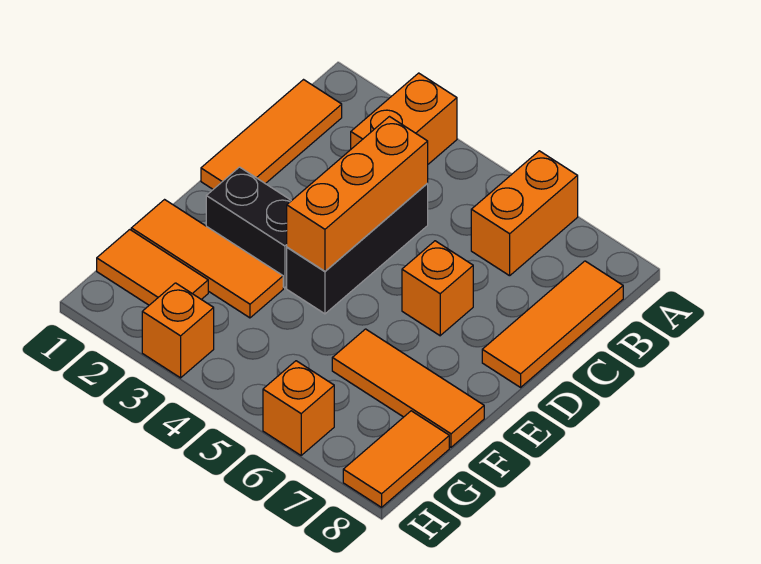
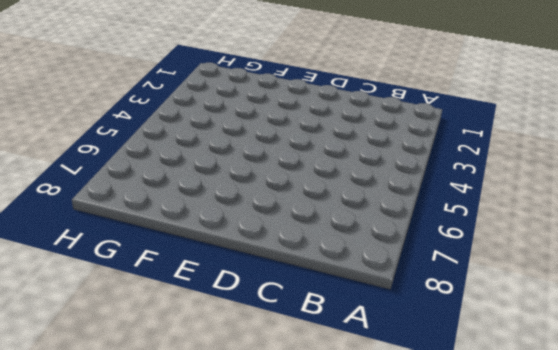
none -> orange brick A3:B3 level 1
none -> orange brick A6:B6 level 1
none -> orange tile B1:D1 level 1

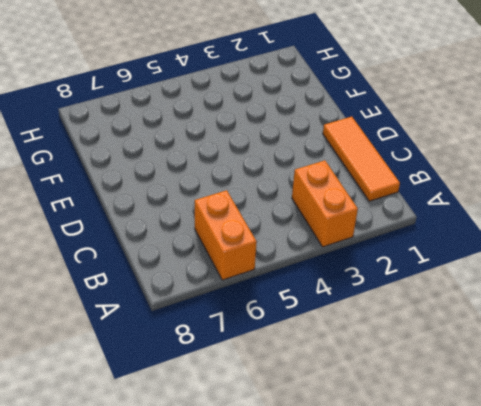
none -> orange tile B8:D8 level 1
none -> black brick C4:E4 level 1
none -> orange brick D6 level 1

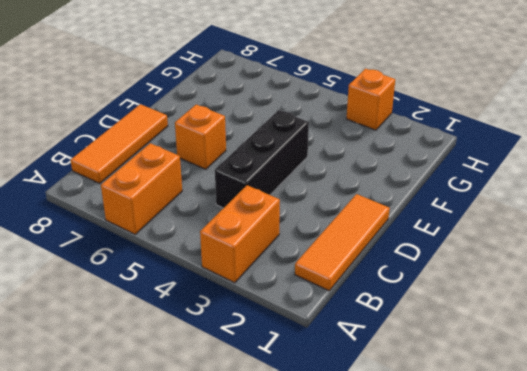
none -> black brick E2:E3 level 1
none -> orange tile F1:F3 level 1
none -> orange tile F6:F8 level 1

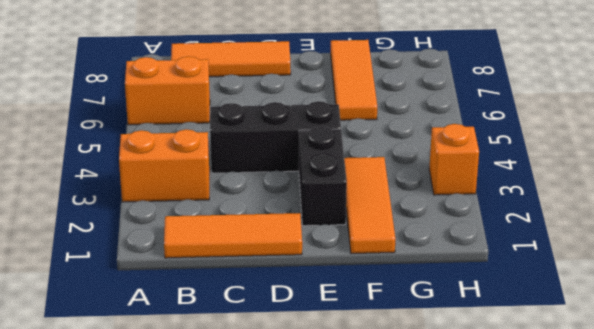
none -> orange brick D6 level 1
none -> orange tile G1:G2 level 1
none -> orange tile G8:H8 level 1

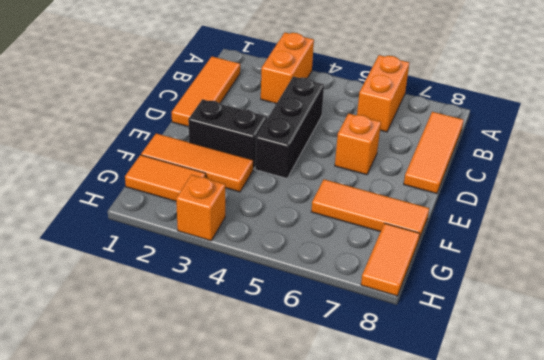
none -> orange brick H6 level 1
none -> orange brick C4:E4 level 2

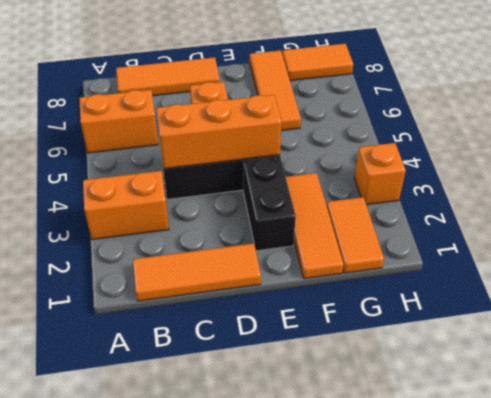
none -> orange brick H6 level 1

